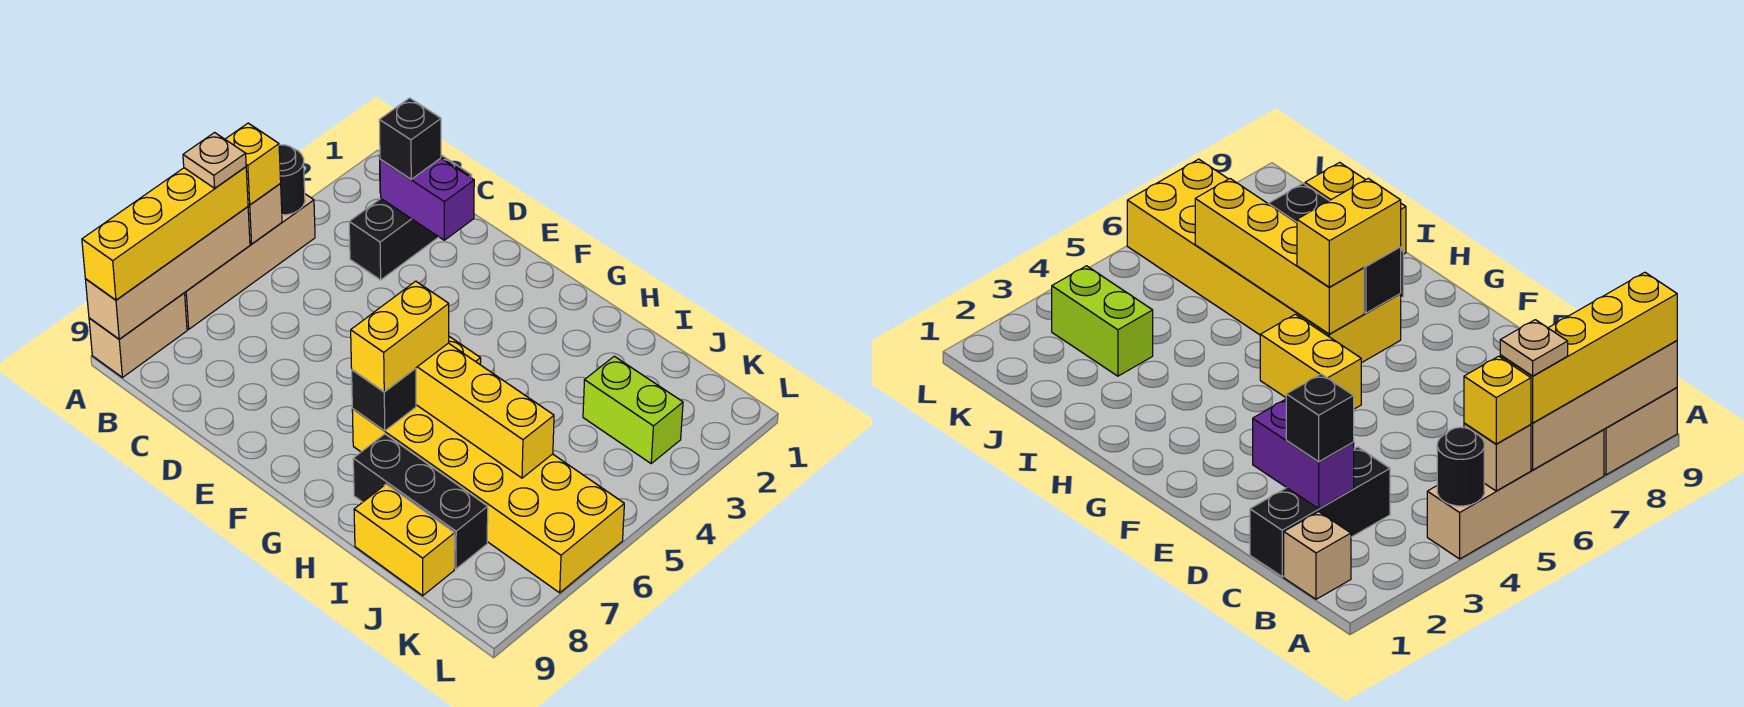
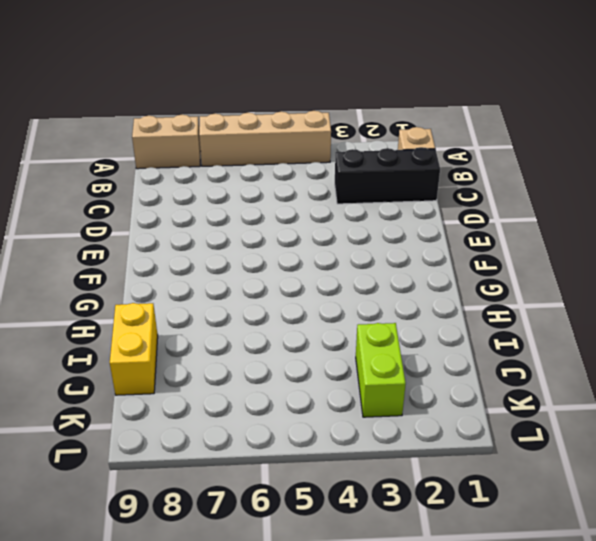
none -> yellow brick F5:G5 level 1
none -> yellow brick G6:L7 level 1
none -> black brick H8:J8 level 1

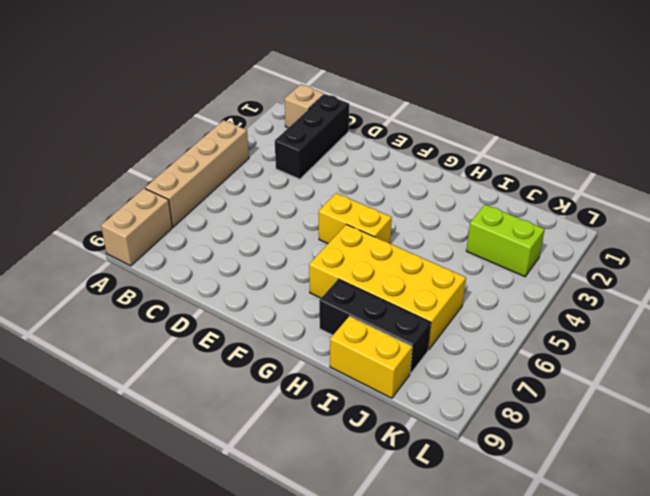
yellow brick G6:J7 level 1 -> yellow brick G6:L7 level 1
none -> black round brick A4 level 2
none -> tan brick A5 level 2
none -> tan brick A6:A9 level 2

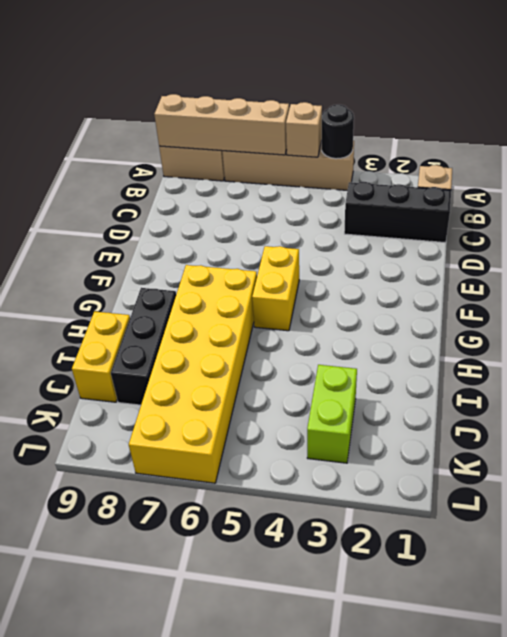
none -> purple brick C2:D2 level 2
none -> yellow brick G6:J6 level 2
none -> black brick G7 level 2

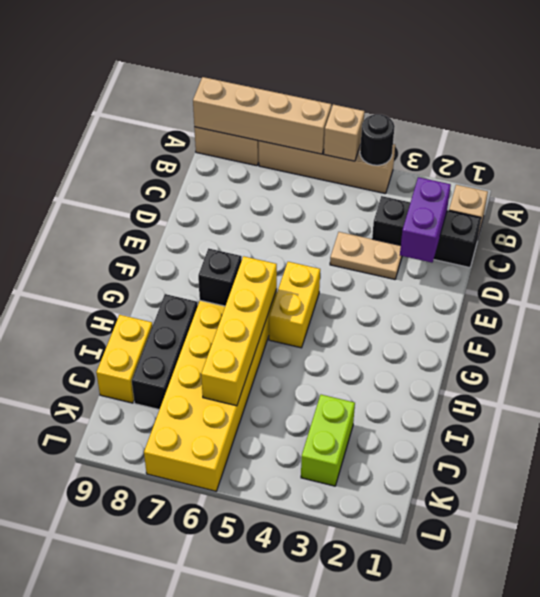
tan plate D3:D4 level 1 -> none
none -> yellow brick A5 level 3
none -> yellow brick A6:A9 level 3
none -> black brick C2 level 3

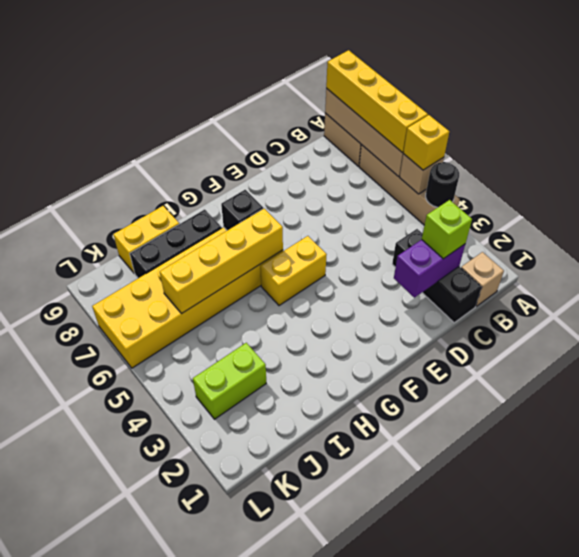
lime brick C2 level 3 -> black brick C2 level 3
none -> yellow brick G6:G7 level 3
none -> tan plate A6 level 4

